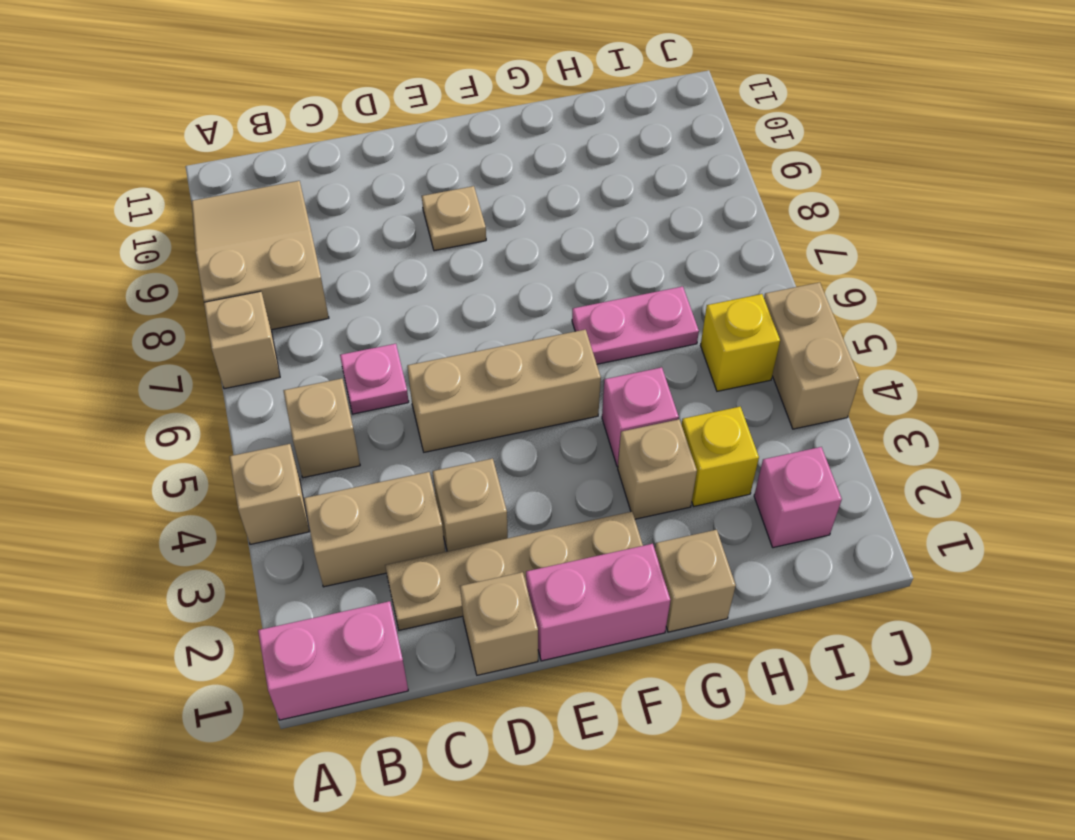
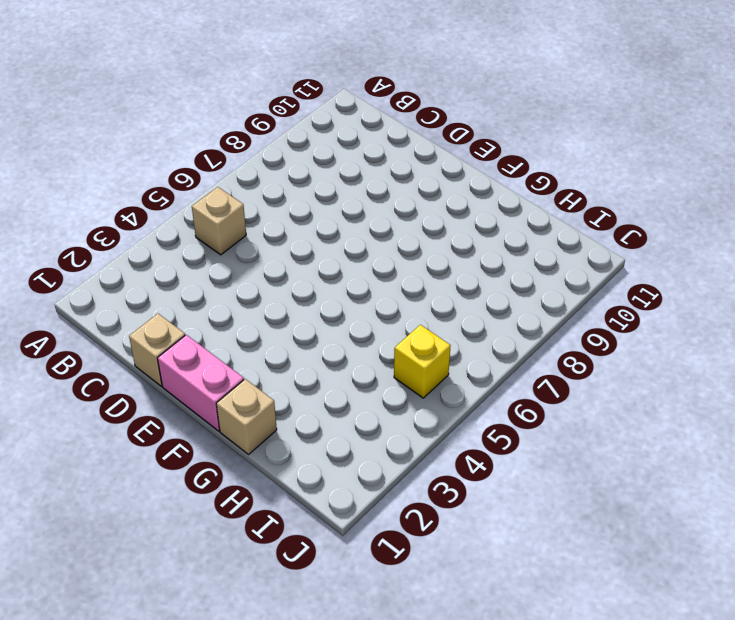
none -> pink brick A1:B1 level 1
none -> tan brick A4 level 1
none -> tan brick A7 level 1

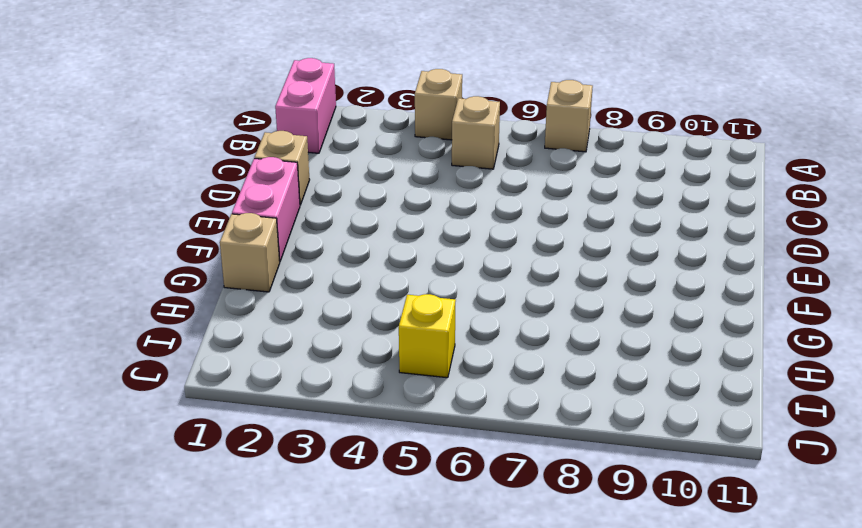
none -> tan slope A8:B10 level 1 top 8
none -> tan brick B3:C3 level 1
none -> tan plate C2:F2 level 1

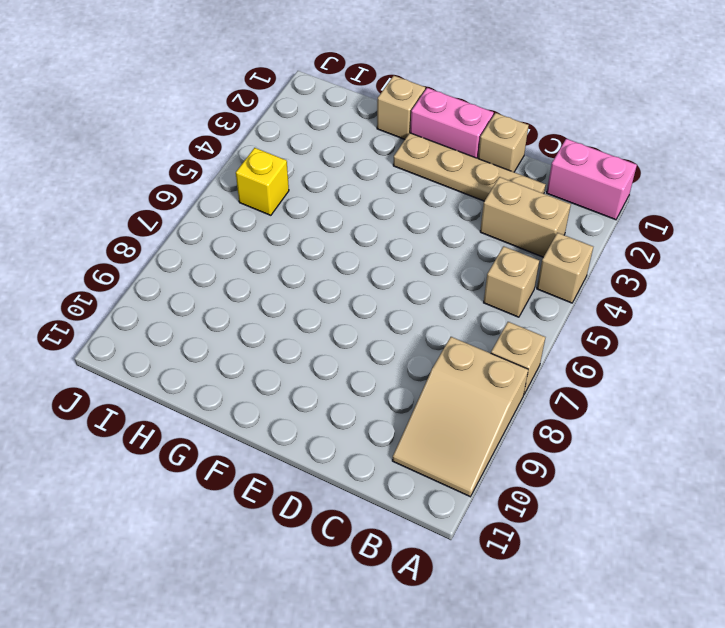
none -> pink plate C6 level 1
none -> tan brick D3 level 1
none -> tan brick D5:F5 level 1

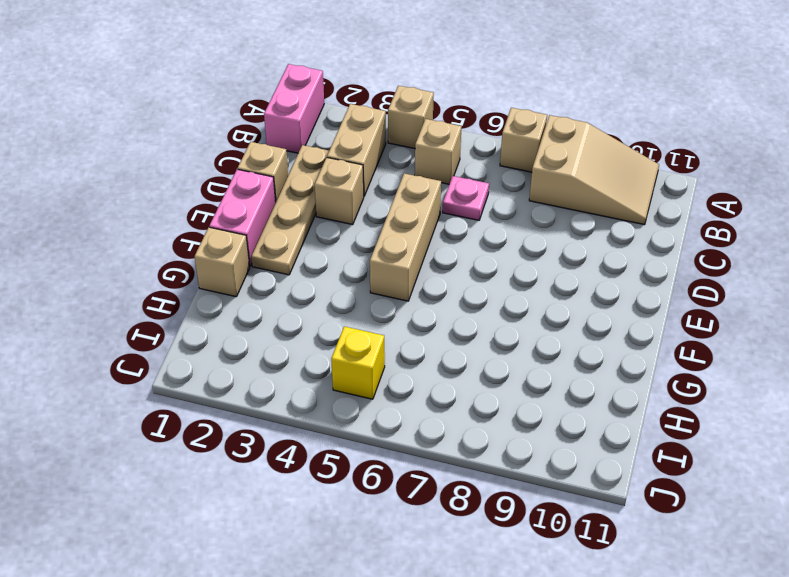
none -> tan plate E9 level 1
none -> tan brick G3 level 1
none -> pink brick G4 level 1

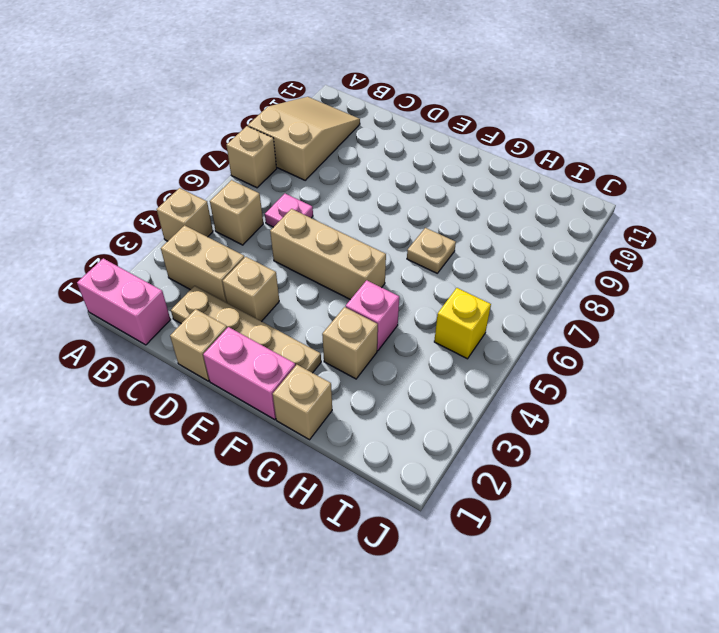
tan plate G7 level 1 -> tan plate E9 level 1
none -> pink plate G6:H6 level 1
none -> yellow brick H3 level 1
none -> pink brick I2 level 1

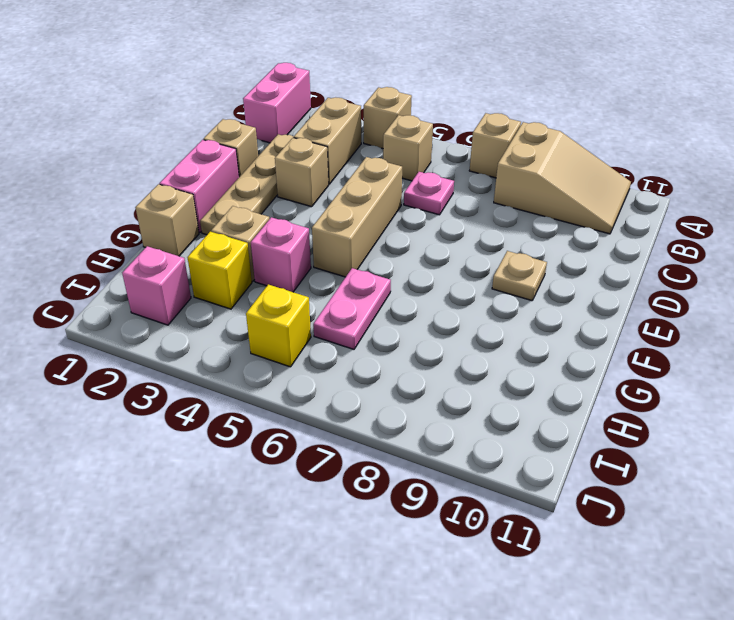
none -> tan brick J4:J5 level 1

